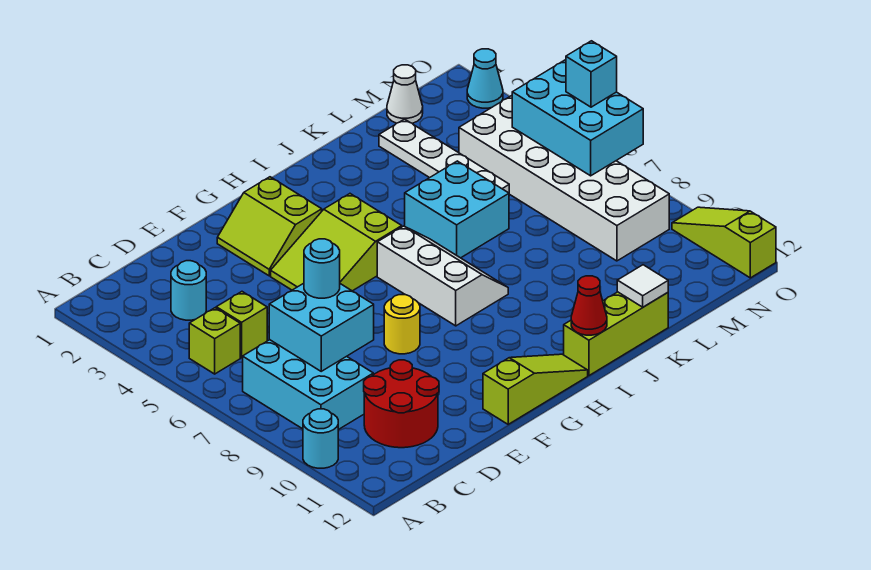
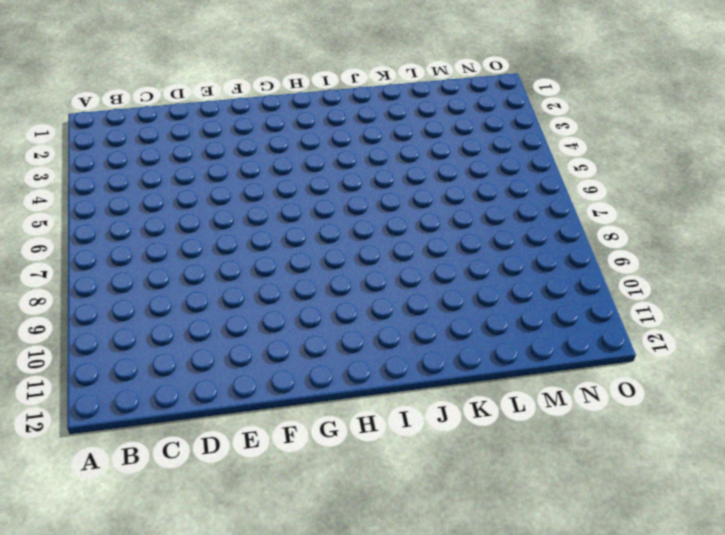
none -> cyan round brick A10 level 1
none -> lime brick B5 level 1
none -> cyan brick B7:C9 level 1

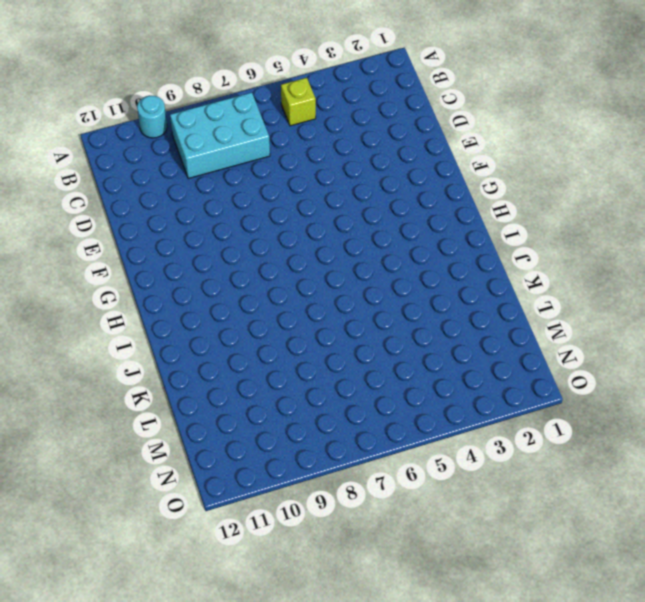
none -> cyan round brick C3 level 1
none -> lime brick C5 level 1
none -> red round brick C10:D11 level 1

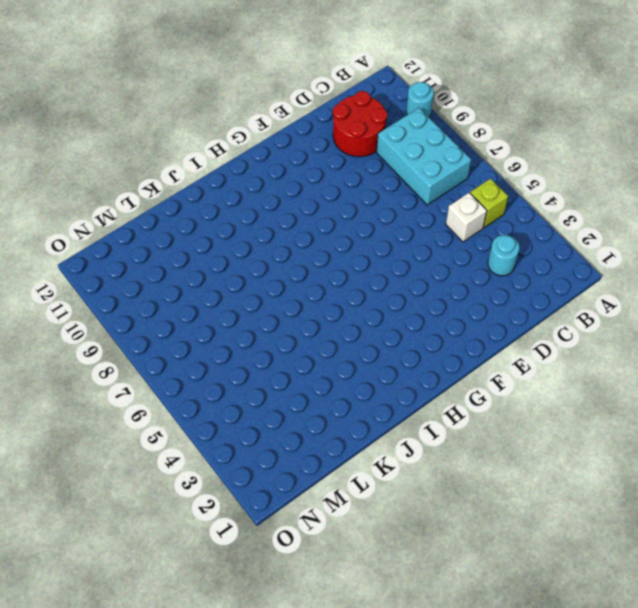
white brick C5 level 1 -> lime brick C5 level 1
none -> lime slope F2:G3 level 1 top G
none -> lime slope F4:H5 level 1 top H
none -> yellow round brick F8 level 1

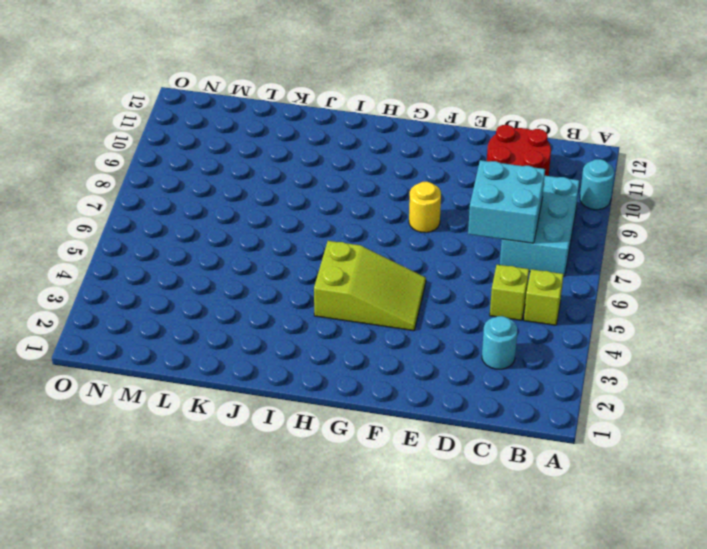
none -> lime slope F2:G3 level 1 top G
none -> lime slope F12:H12 level 1 top F
none -> white slope H6:I8 level 1 top H

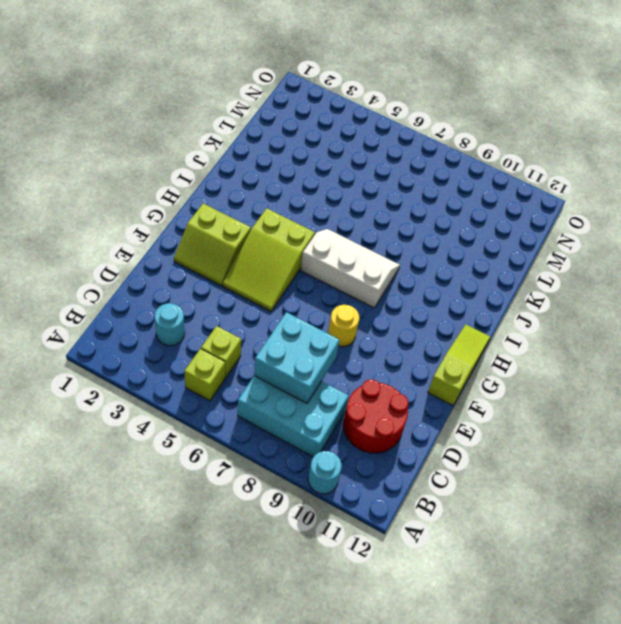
none -> lime brick I12:K12 level 1
none -> cyan brick J5:K6 level 1
none -> white plate L2:L5 level 1

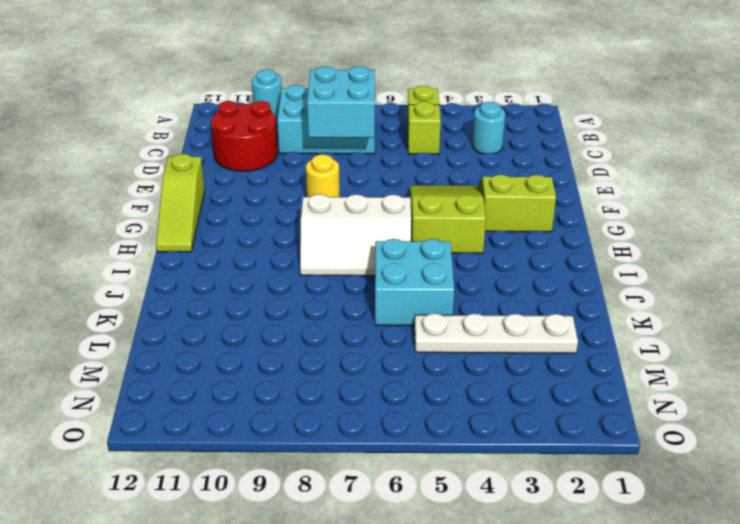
none -> lime brick I12:K12 level 1
none -> white cone M1 level 1
none -> white brick M4:N9 level 1

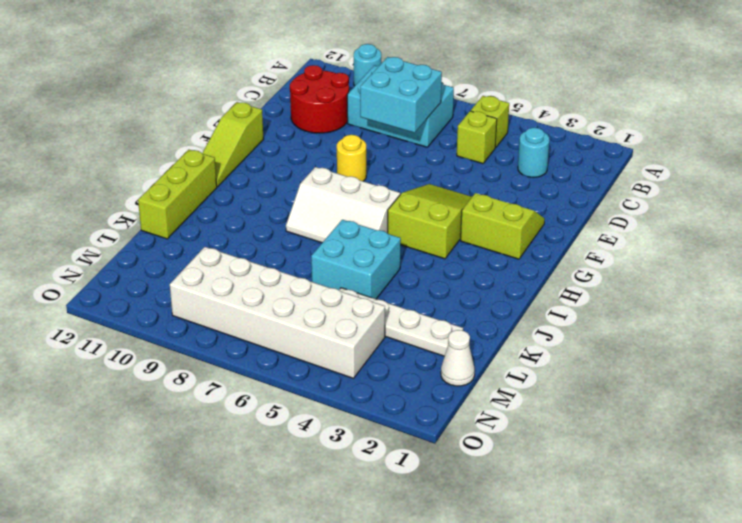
none -> cyan cone O2 level 1
none -> lime slope O10:O12 level 1 top 12
none -> red cone I12 level 2

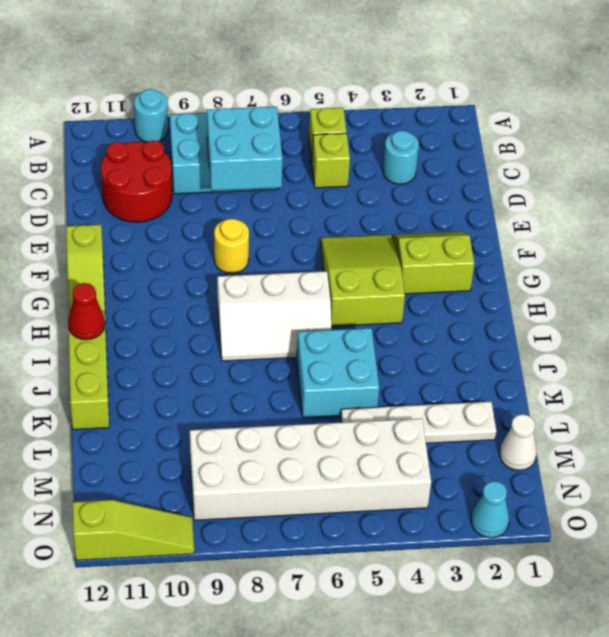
none -> white tile K12 level 2
none -> cyan brick N5:O7 level 2
none -> cyan round brick D7 level 3

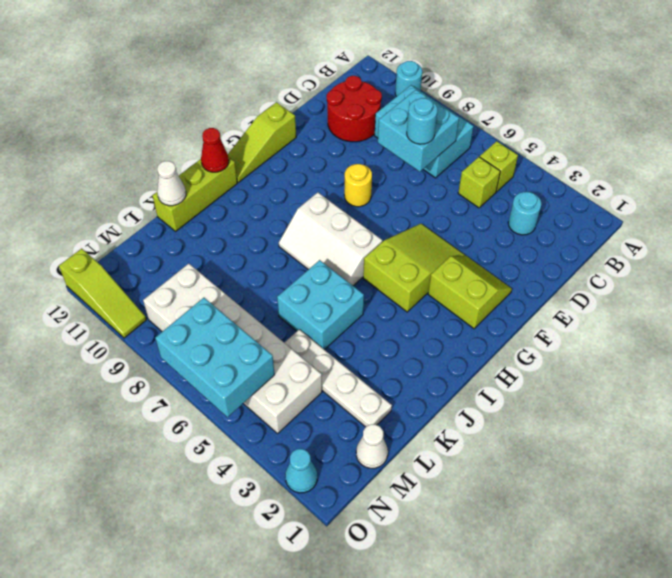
white cone K12 level 2 -> white tile K12 level 2
none -> cyan brick O6 level 3

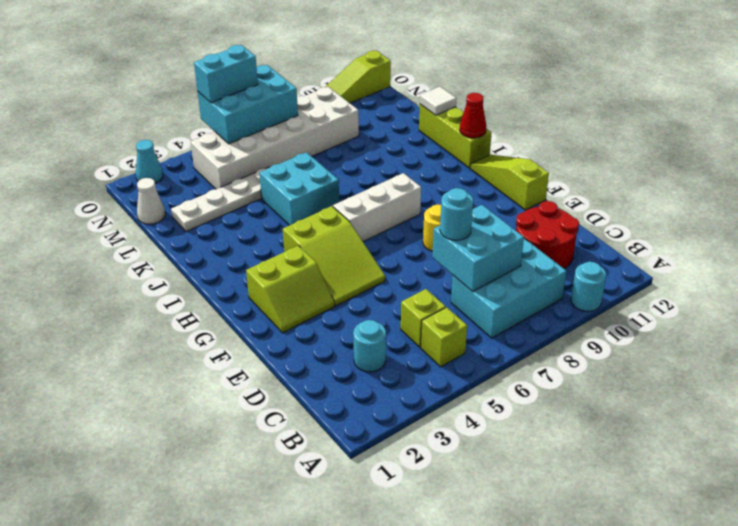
cyan brick O5:O6 level 3 -> cyan brick O6 level 3

